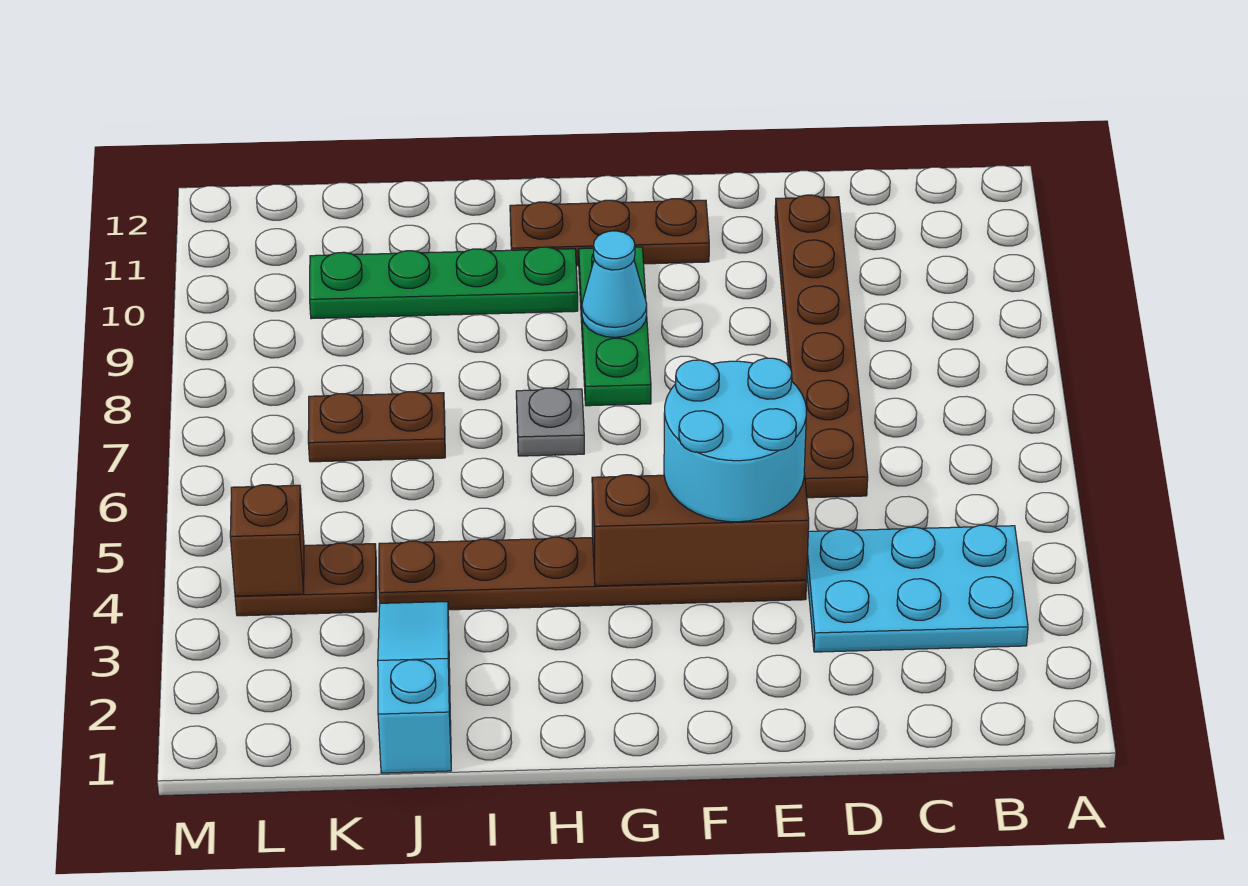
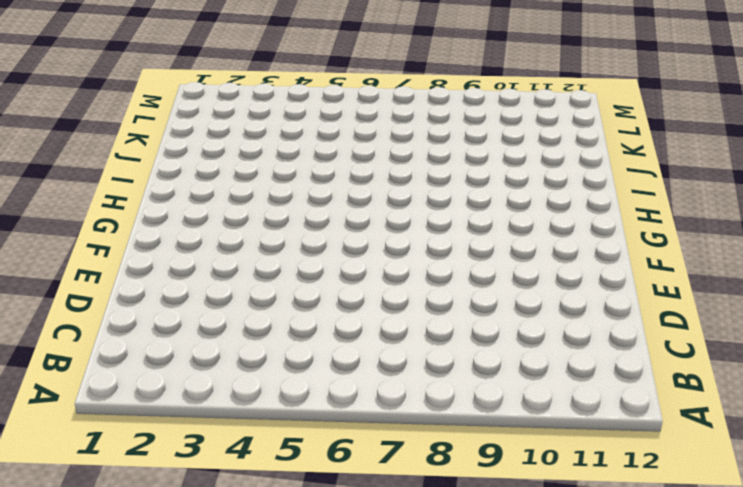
none -> cyan plate B3:D4 level 1
none -> brown plate D6:D11 level 1
none -> brown plate E4:J4 level 1

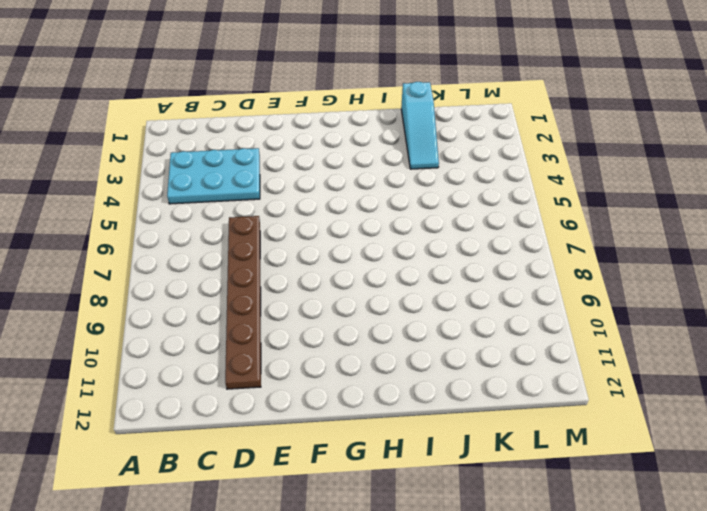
none -> brown plate E4:J4 level 1
none -> brown plate F11:H11 level 1
none -> green plate G8:G10 level 1

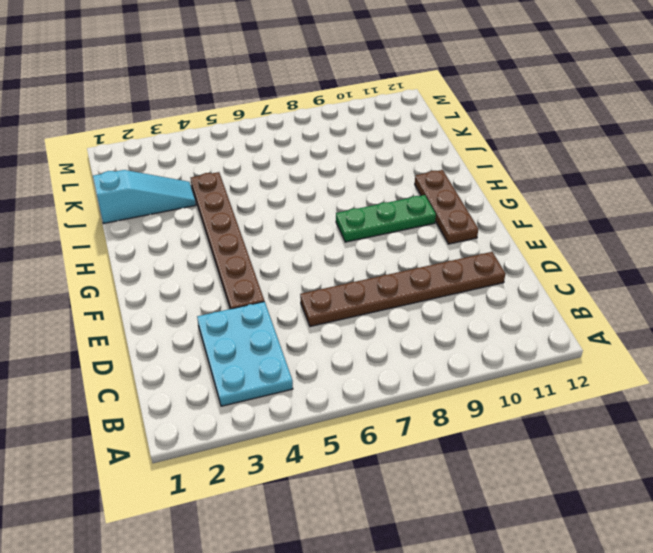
none -> grey plate H7 level 1
none -> green plate H10:K10 level 1
none -> brown plate J7:K7 level 1

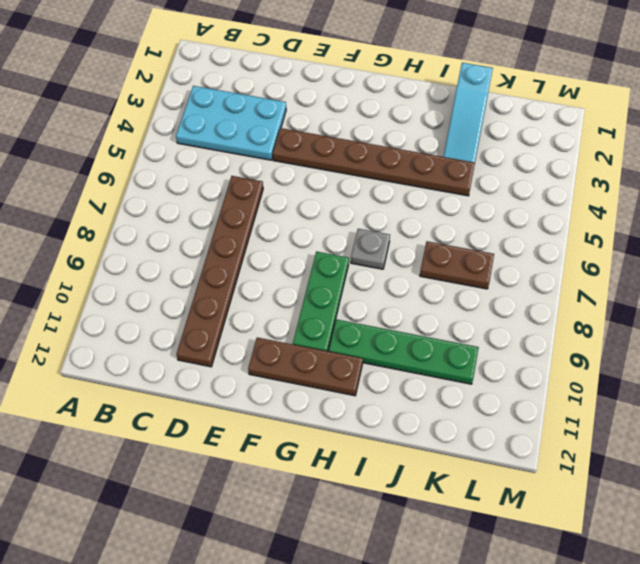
none -> brown plate K4:L4 level 1
none -> brown brick E4:G4 level 2
none -> cyan cone G9 level 2

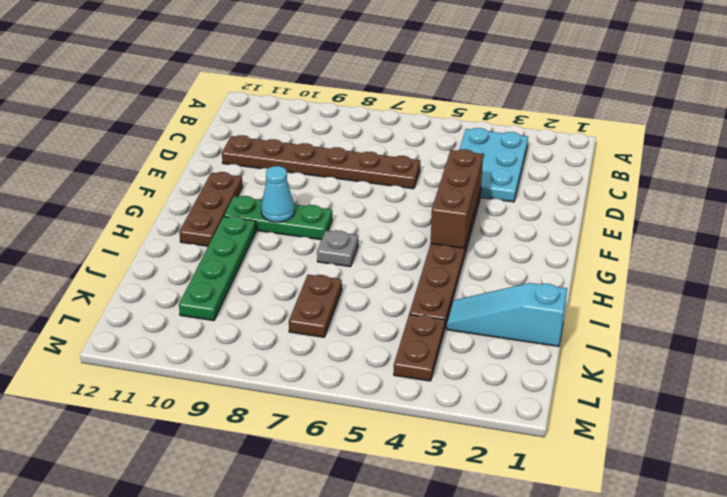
none -> brown brick L4 level 2
none -> cyan round brick E4:F5 level 3

